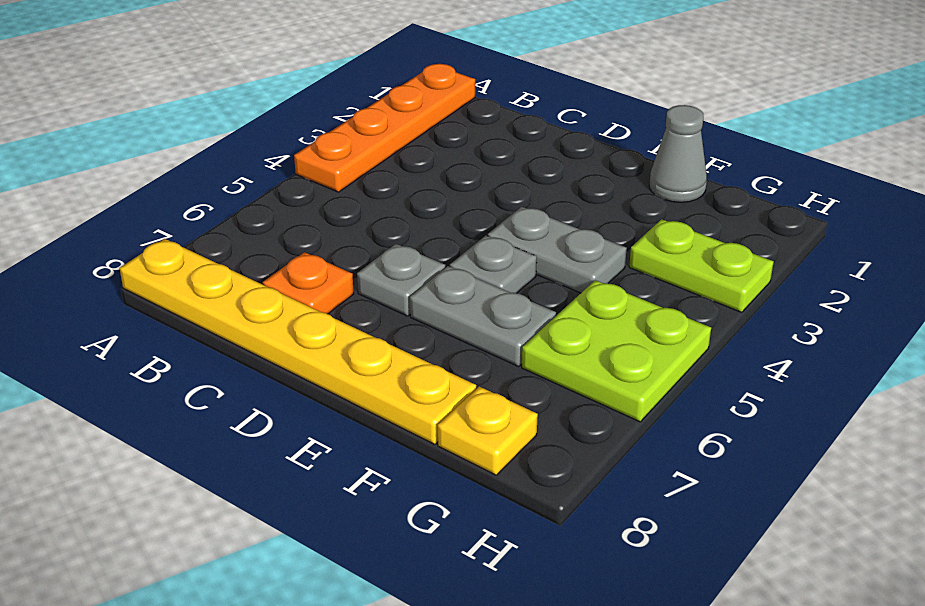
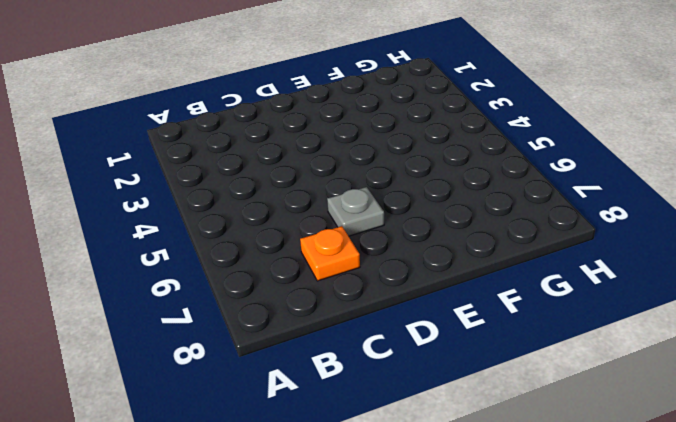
none -> orange plate A1:A4 level 1
none -> yellow plate A8:F8 level 1

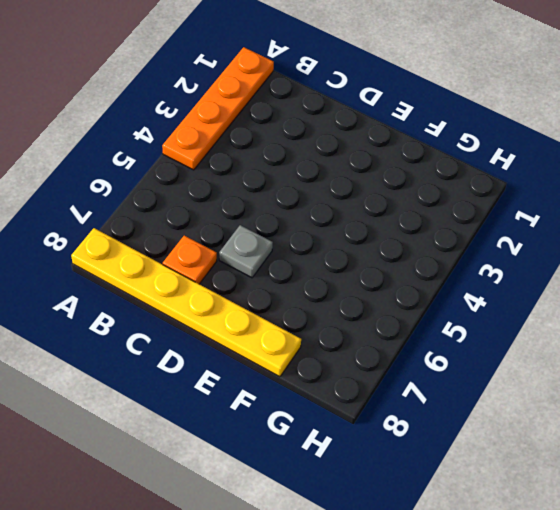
none -> grey plate E4:F4 level 1
none -> grey plate E5 level 1

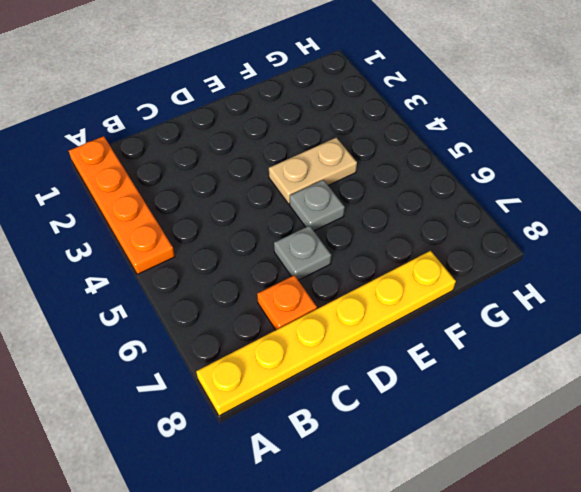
tan plate E4:F4 level 1 -> grey plate E4:F4 level 1
none -> grey plate E6:F6 level 1
none -> grey cone F1 level 1

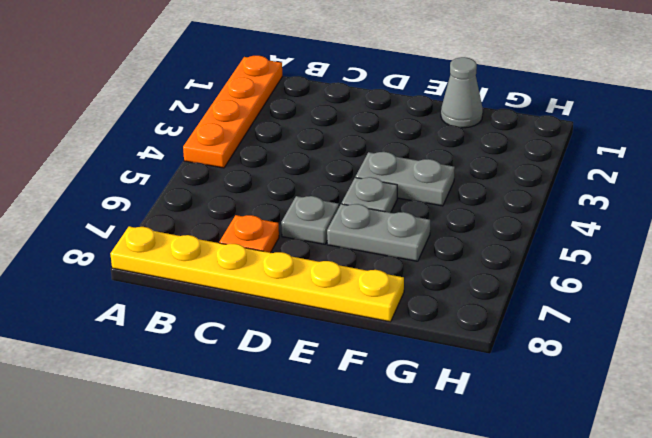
none -> lime plate G3:H3 level 1
none -> lime plate G5:H6 level 1

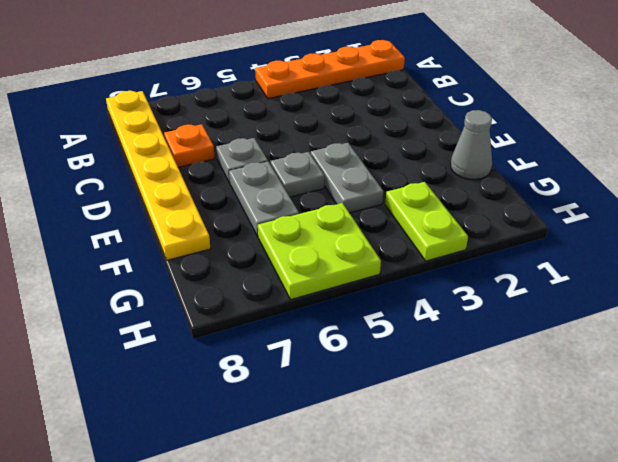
none -> yellow plate G8 level 1

